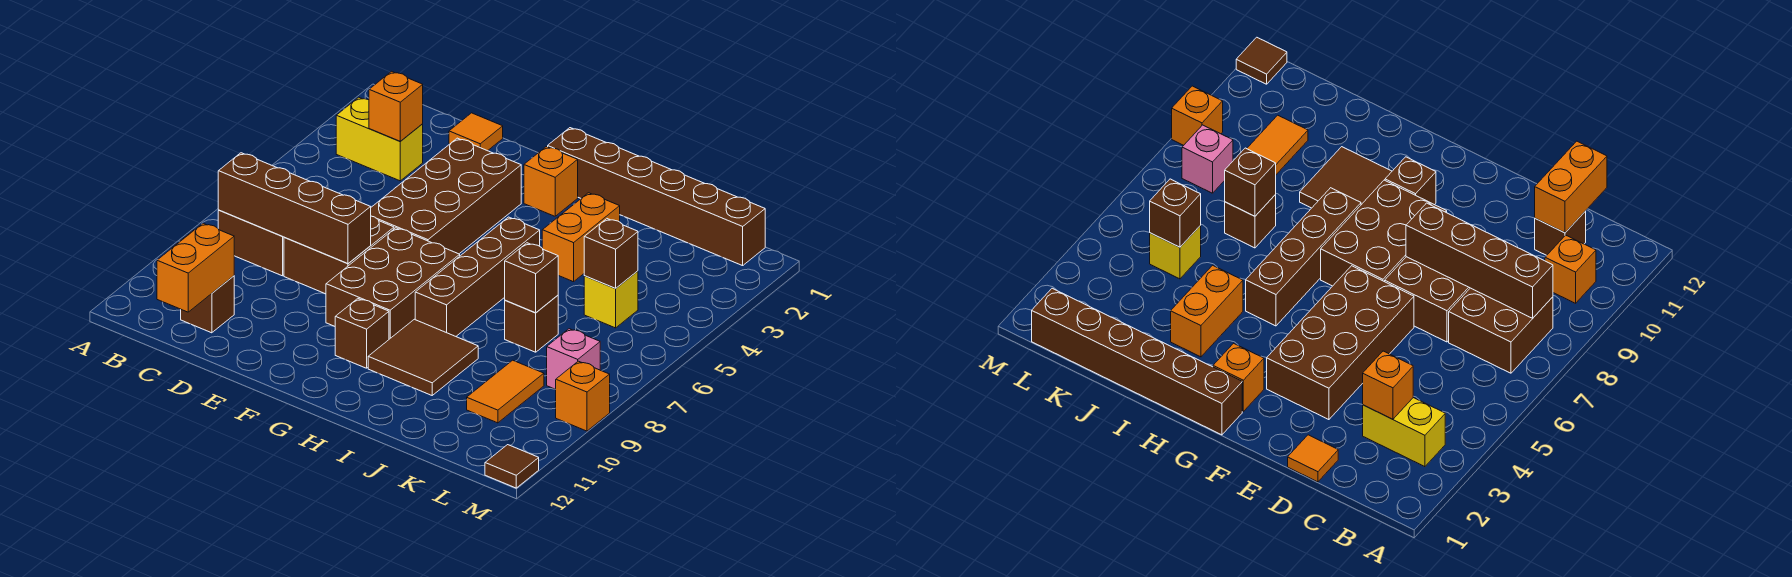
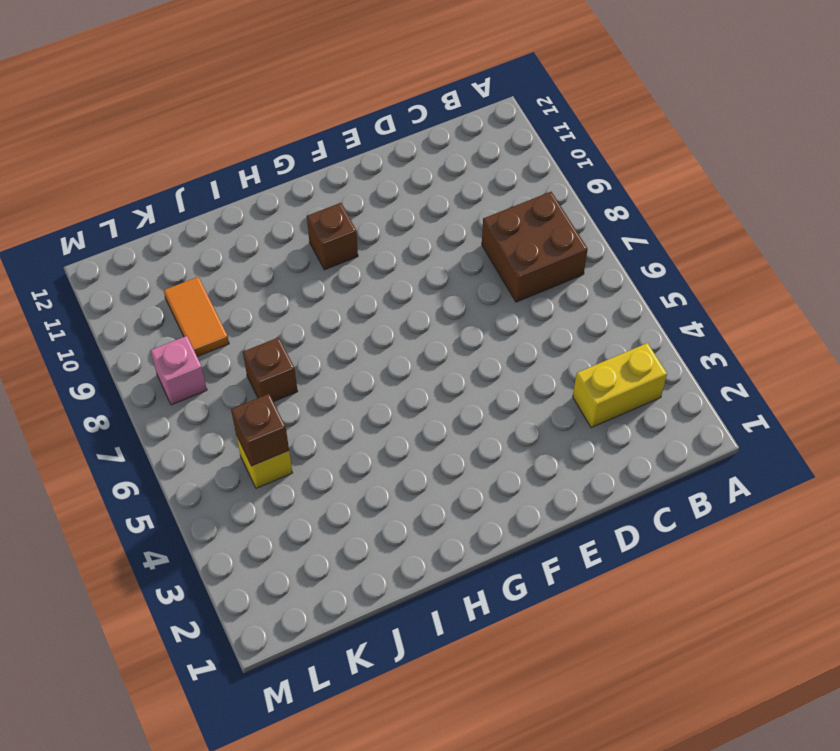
none -> orange brick B10 level 1
none -> brown brick C11 level 1
none -> orange tile D1 level 1

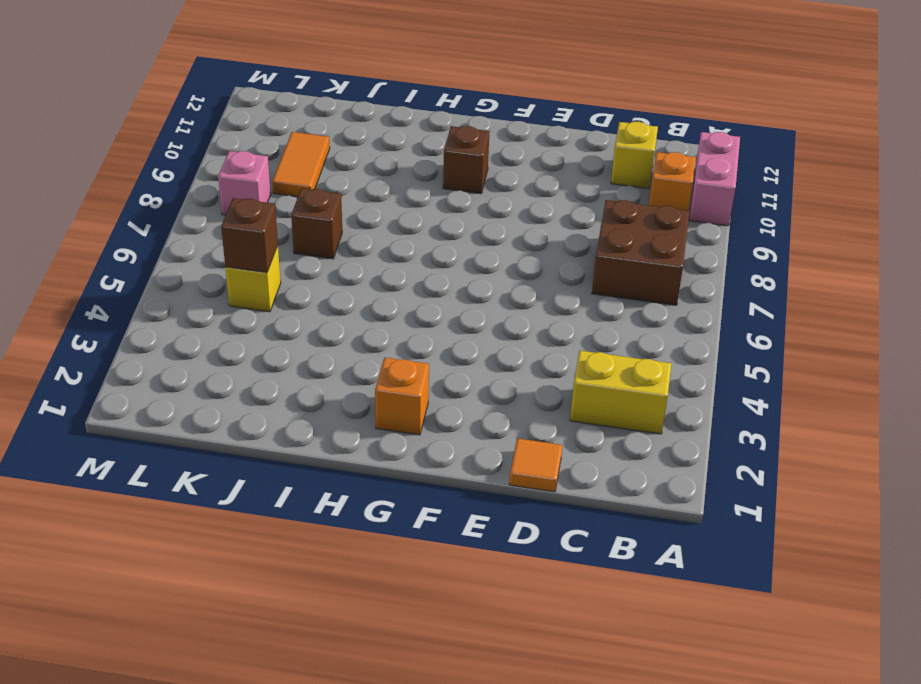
pink brick A10:A11 level 1 -> none
yellow brick C11 level 1 -> brown brick C11 level 1
none -> brown brick D7:E8 level 1
none -> brown brick E3:F6 level 1
none -> brown brick F7:G9 level 1

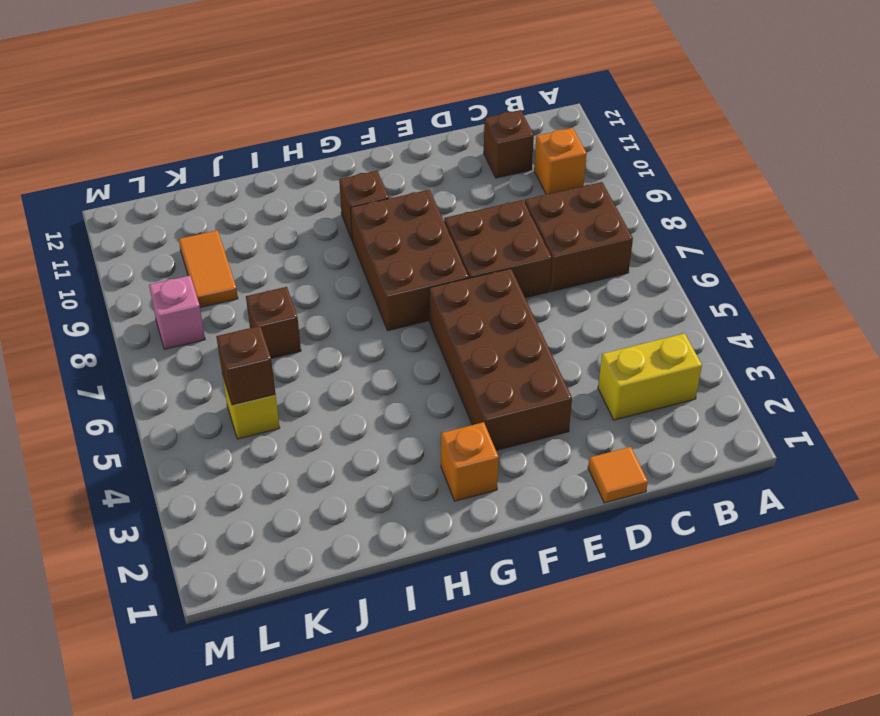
none -> brown brick G1:L1 level 1
none -> brown brick H5:H8 level 1
none -> brown tile H9:I10 level 1

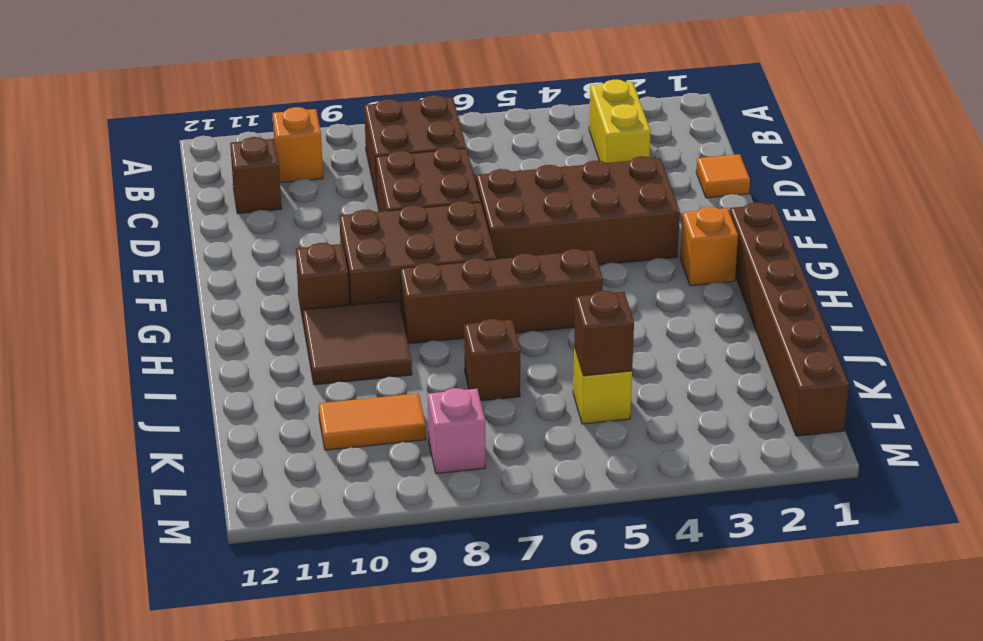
none -> orange brick I3:I4 level 1
none -> orange brick M9 level 1
none -> brown tile M12 level 1

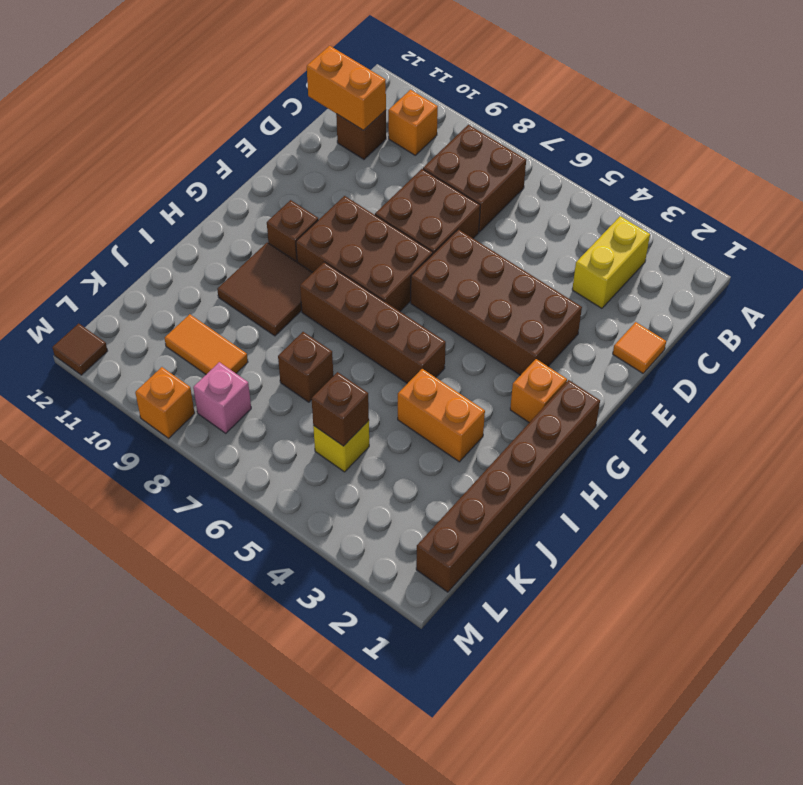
none -> brown brick B8:E8 level 2
none -> orange brick C3 level 2
none -> brown brick J7 level 2

